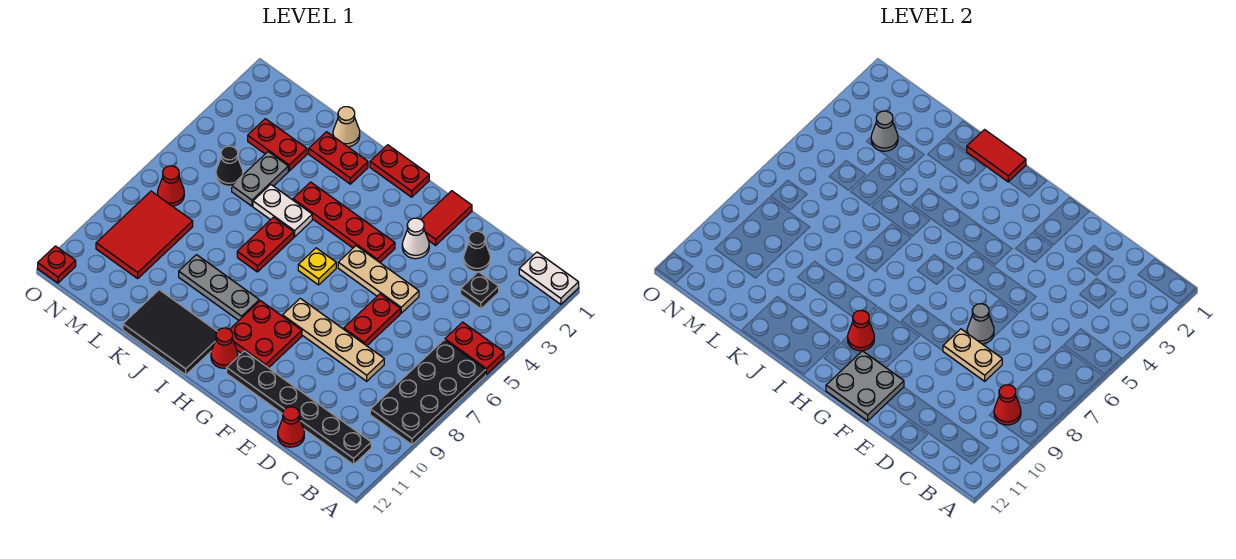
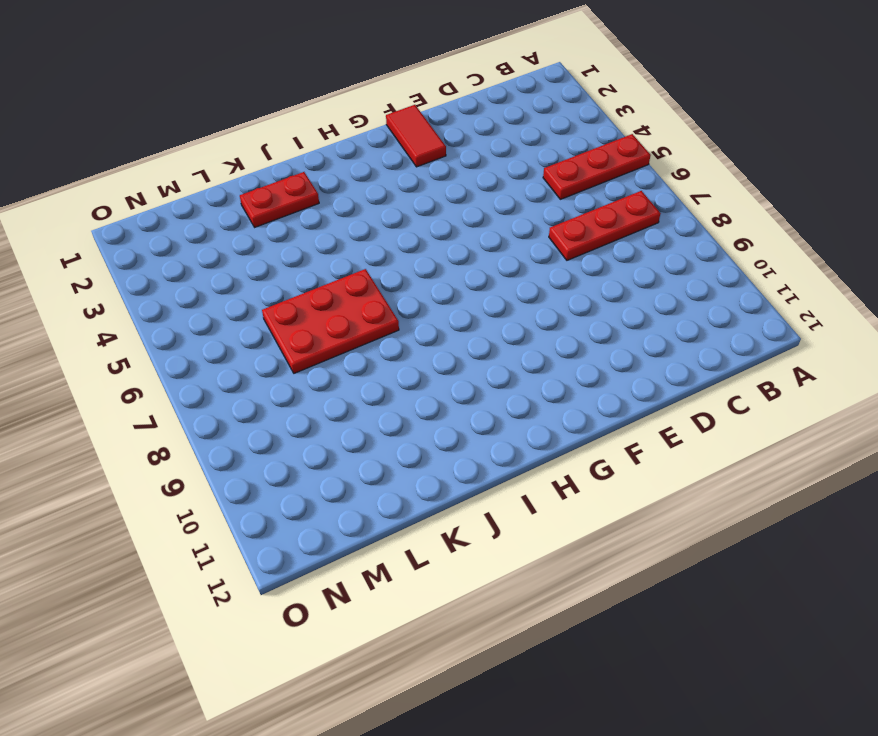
red plate A5:C5 level 1 -> red plate A5:B5 level 1
red plate B7:D7 level 1 -> black plate A6:B9 level 1
red plate J6:L7 level 1 -> red plate J6:J7 level 1
none -> white plate A1:B1 level 1
none -> black plate B11:G11 level 1
none -> black plate C3 level 1
none -> black cone D2 level 1

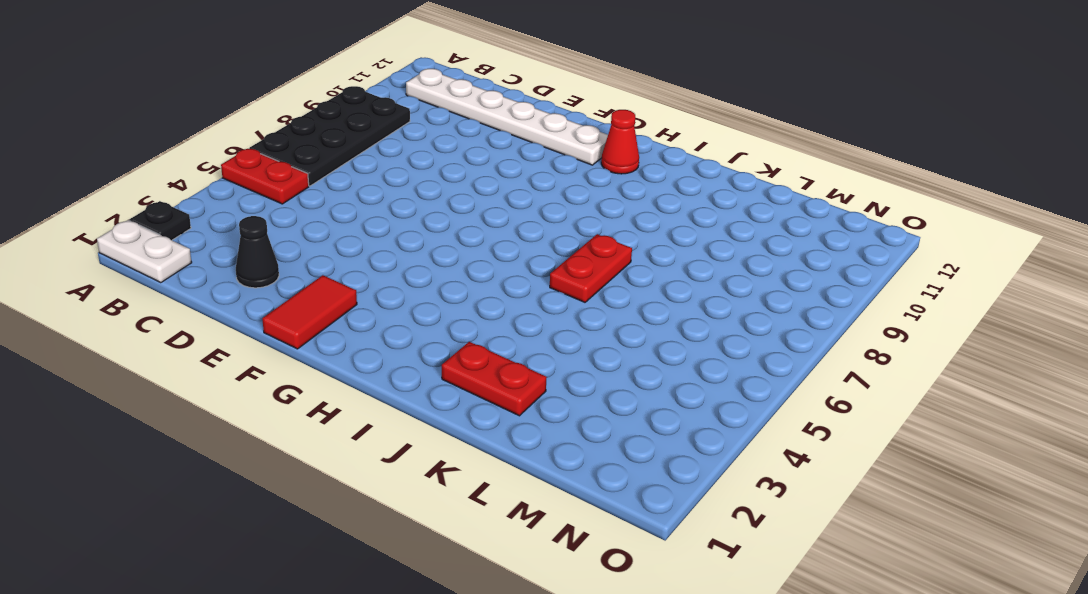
black plate A2 level 1 -> black plate C3 level 1
white plate B11:G11 level 1 -> black plate B11:G11 level 1
none -> tan plate D8:G8 level 1
none -> red cone D12 level 1
none -> tan plate E5:G5 level 1
none -> red plate E6:E7 level 1

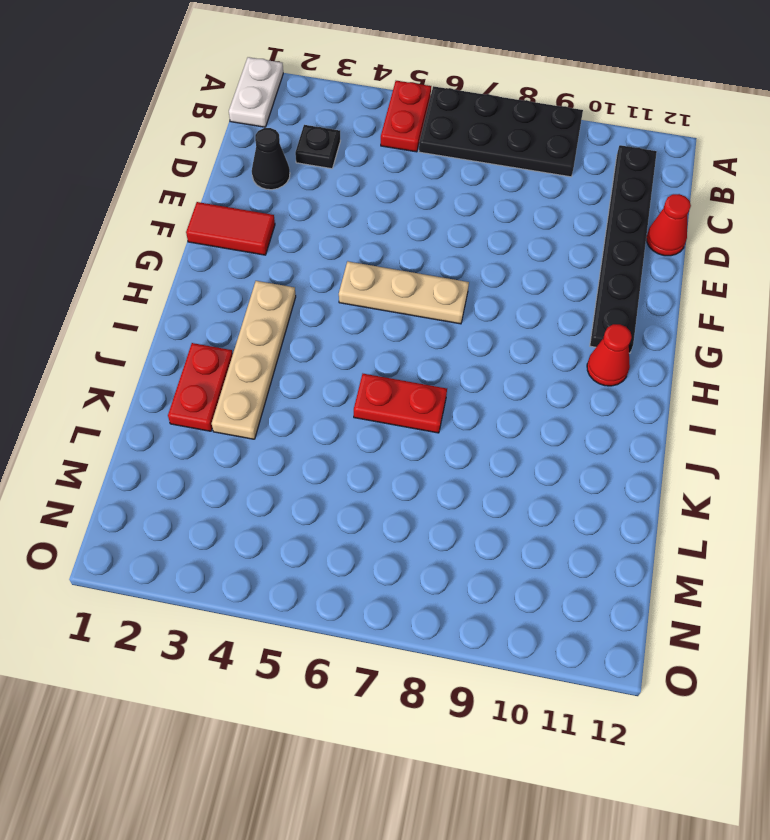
tan plate G5:G7 level 1 -> tan plate E5:G5 level 1
tan plate H3:K3 level 1 -> tan plate D8:G8 level 1
none -> red plate E6:E7 level 1
none -> white cone F3 level 1
none -> red plate G4:J4 level 1
none -> red plate G9:H10 level 1

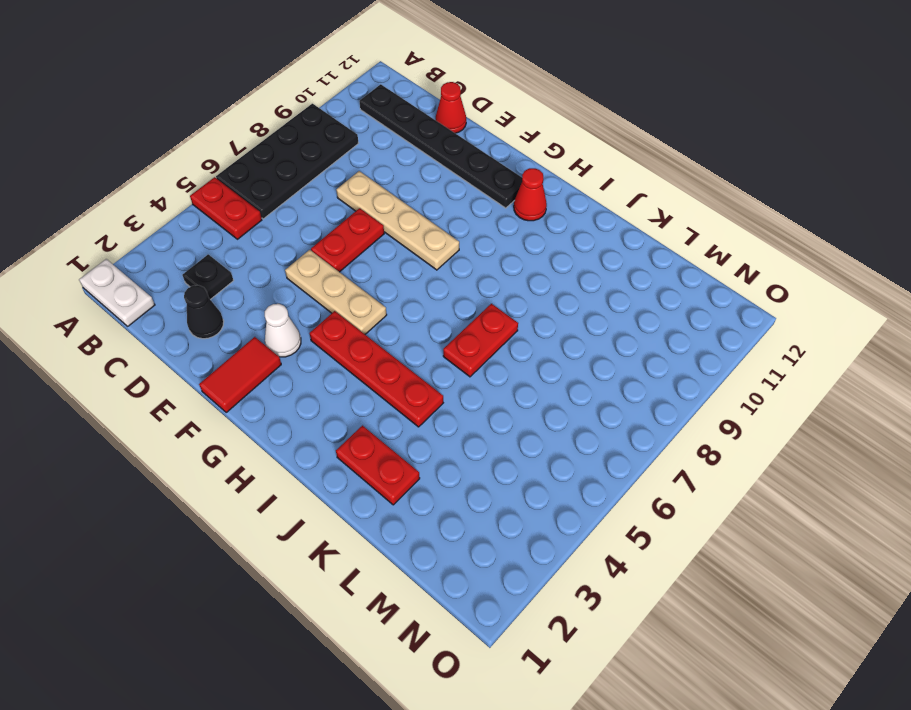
none -> red plate G9:H10 level 1
none -> red plate H1:I1 level 1
none -> yellow plate H6 level 1
none -> grey plate I9:K9 level 1

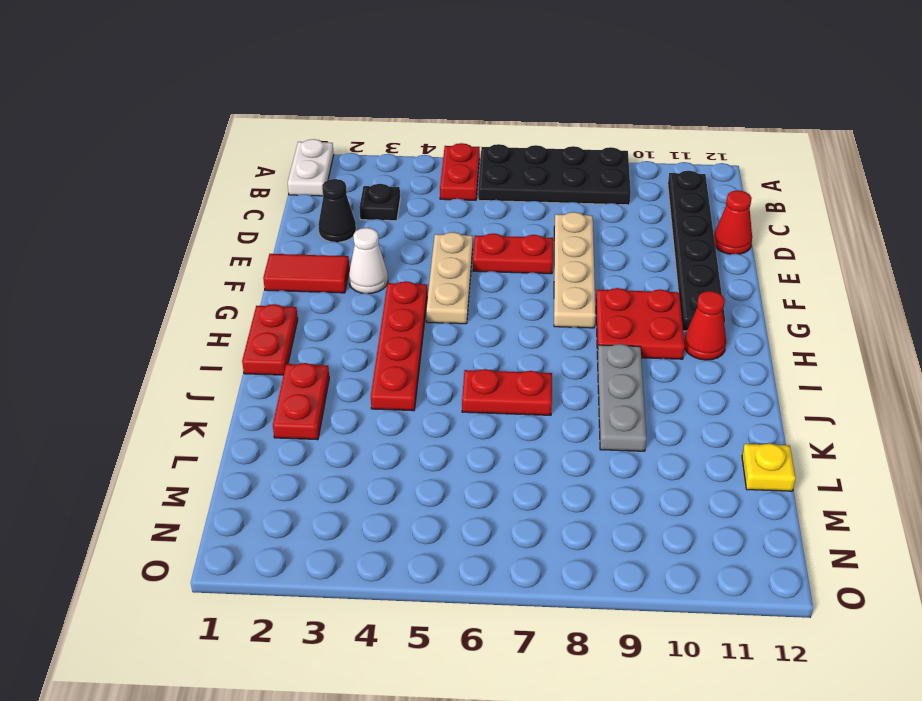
yellow plate L12 level 1 -> yellow plate H6 level 1
none -> black tile I11:K12 level 1
none -> white plate J5:K5 level 1
none -> tan cone K1 level 1
none -> red plate L3:M3 level 1

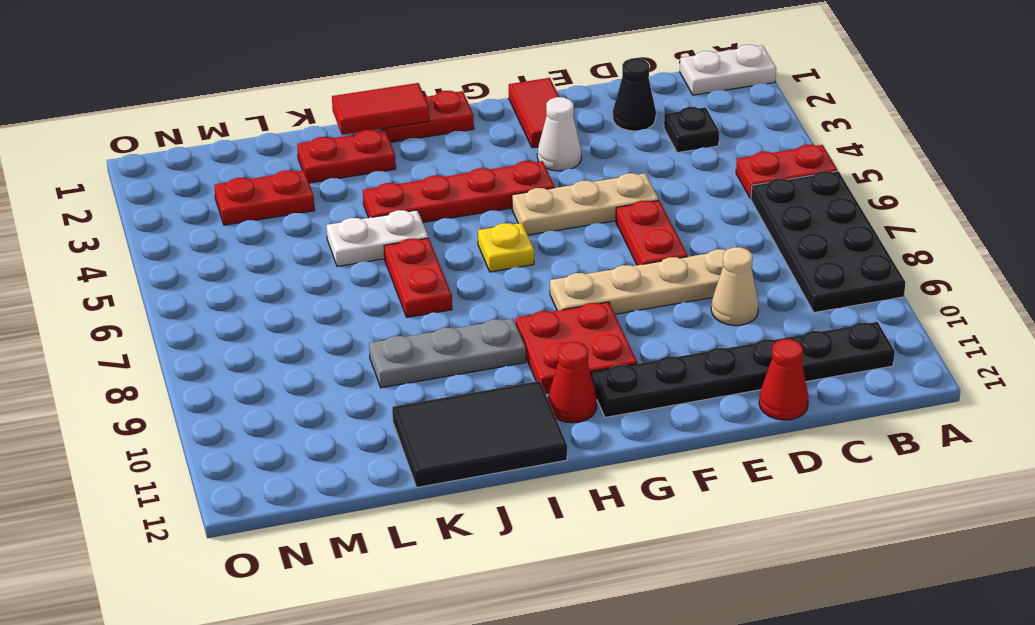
tan cone D9 level 1 -> tan cone K1 level 1
none -> grey plate L4:L5 level 1
none -> black cone M5 level 1
none -> red tile M8:N10 level 1
none -> red cone N7 level 1

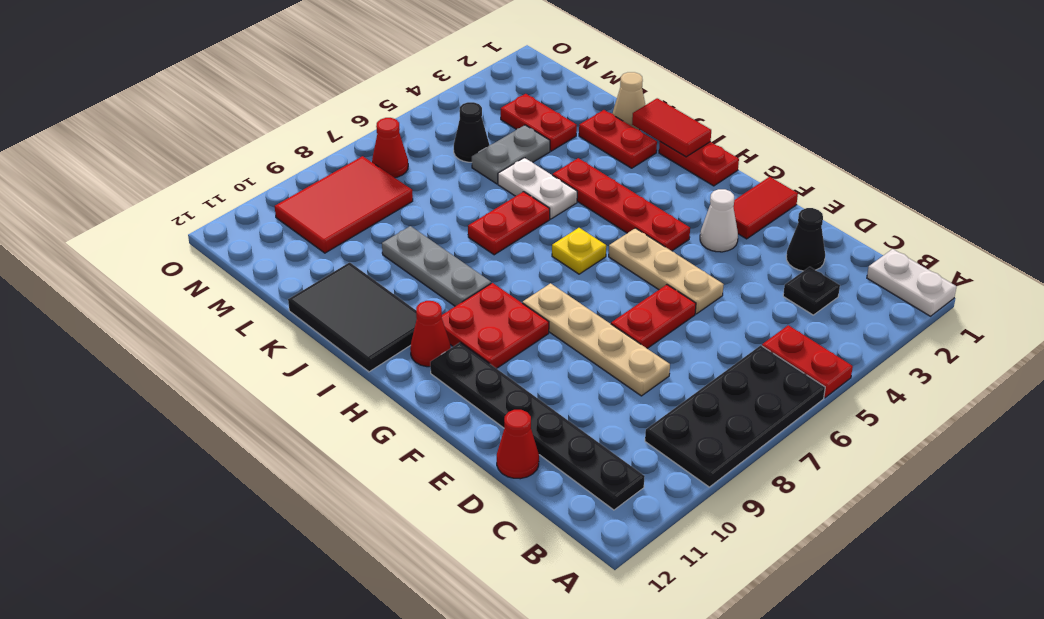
none -> red plate O12 level 1
none -> red cone B9 level 2
none -> tan plate D8:E8 level 2
none -> grey cone E7 level 2

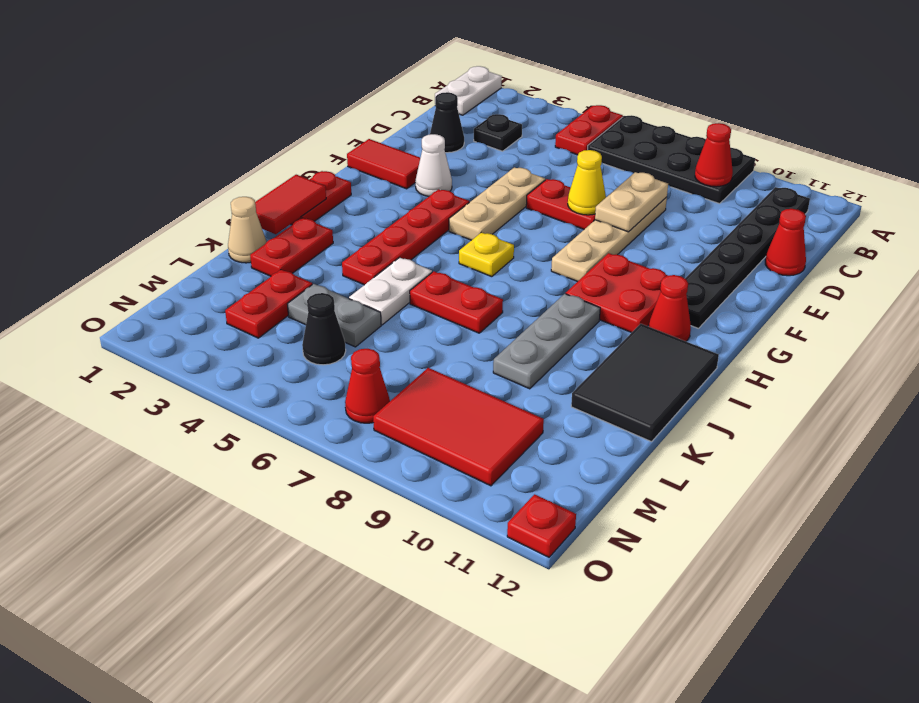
yellow cone E7 level 2 -> grey cone E7 level 2
none -> grey plate F11:G12 level 2
none -> red cone H10 level 2
none -> grey cone M3 level 2

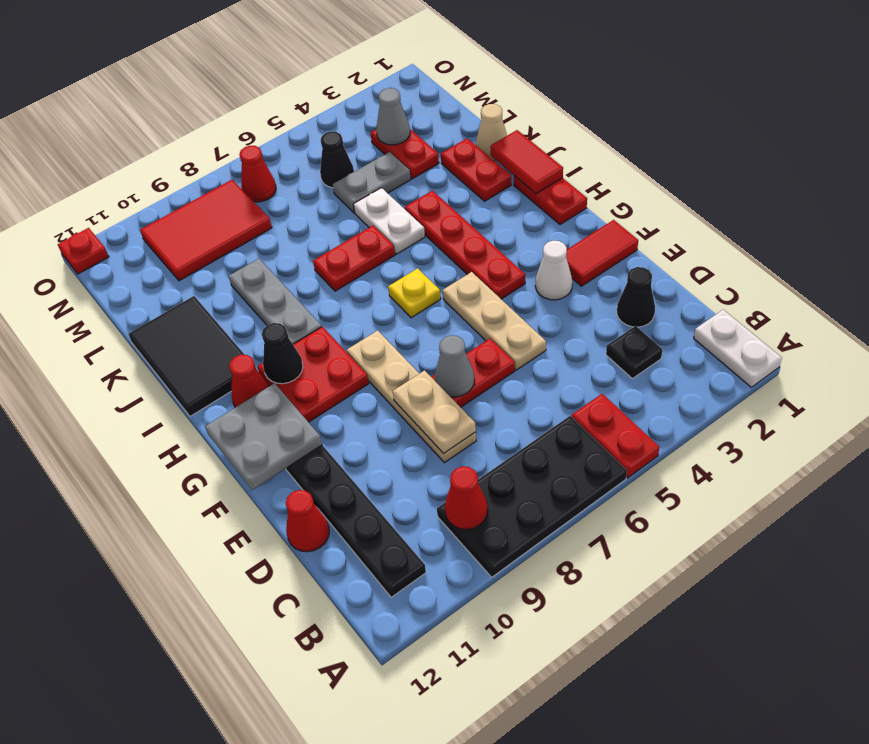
black cone H10 level 2 -> red cone H10 level 2

